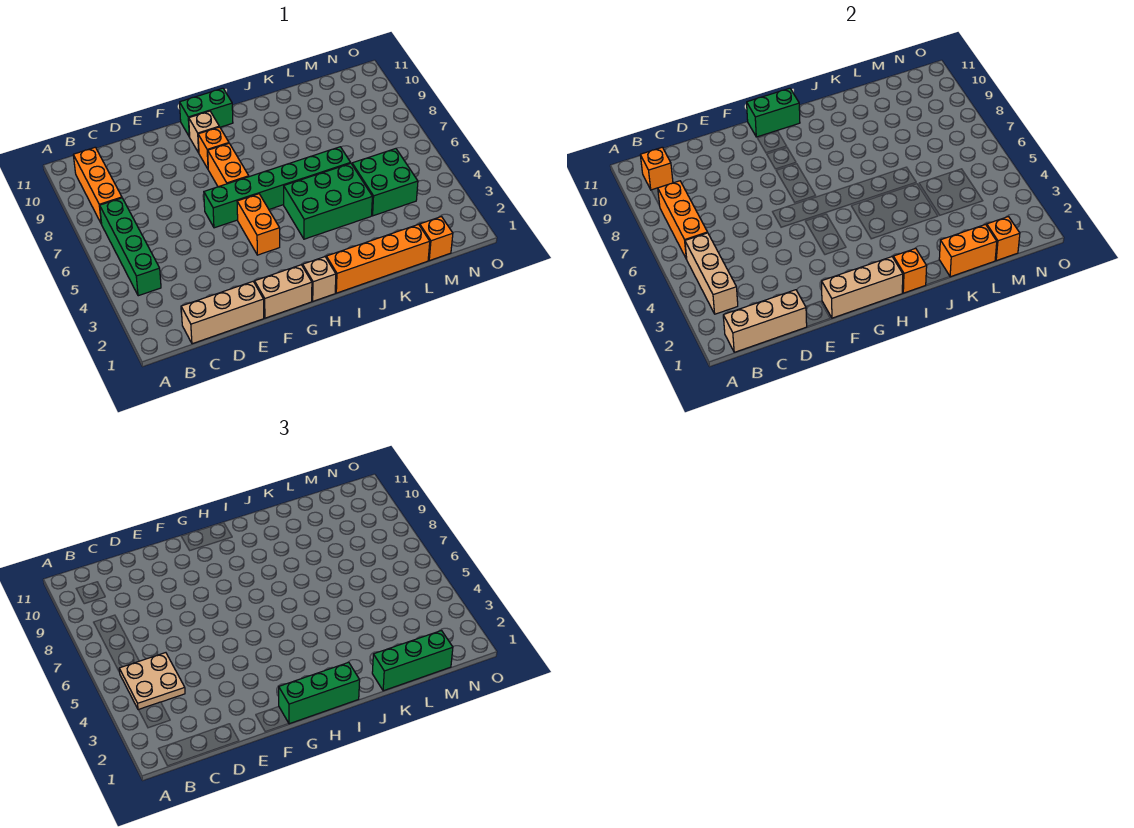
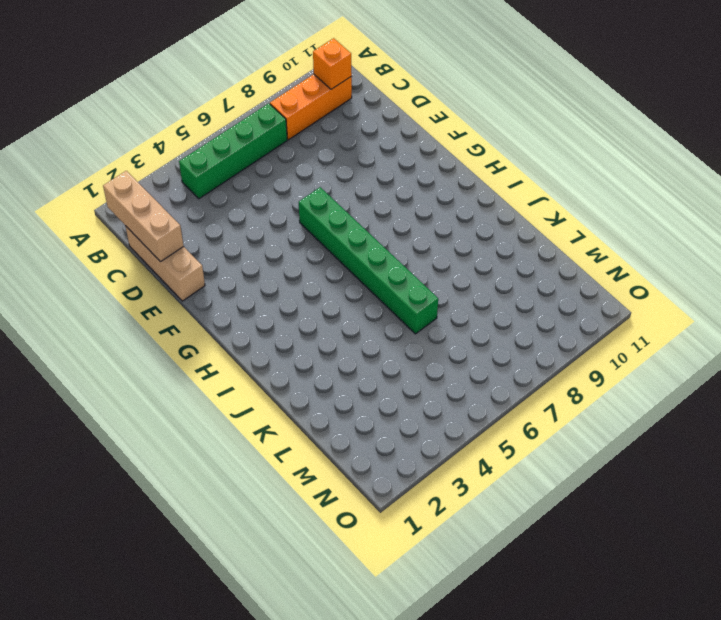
none -> tan brick F1:G1 level 1
none -> orange brick G4:G5 level 1
none -> orange brick G7:G8 level 1

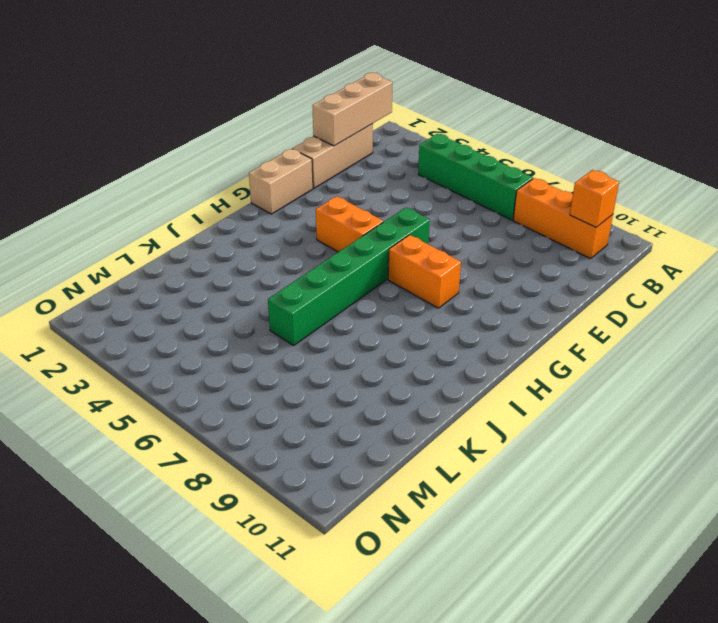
none -> orange brick G9 level 1
none -> tan brick G10 level 1
none -> green brick G11:H11 level 1

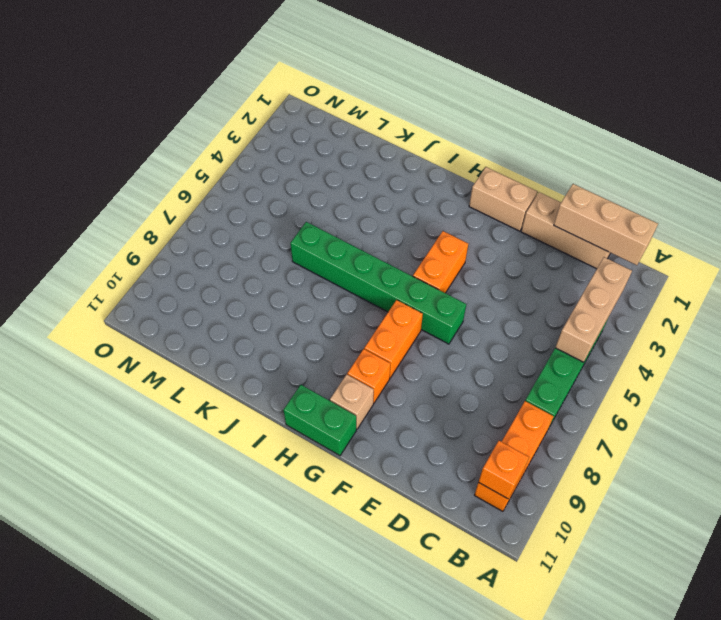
none -> tan brick H1 level 1
none -> orange brick I1:L1 level 1
none -> green brick I4:K5 level 1

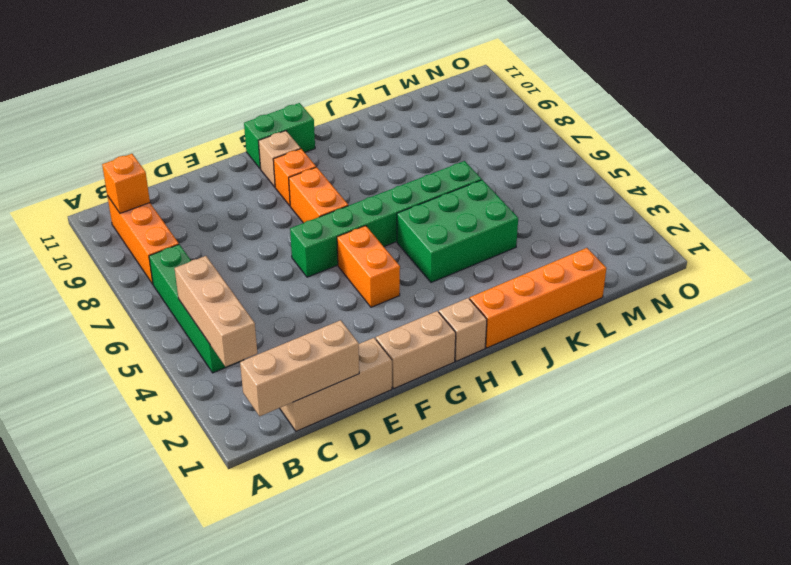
none -> green brick L4:M5 level 1
none -> orange brick M1 level 1
none -> orange brick B6:B8 level 2

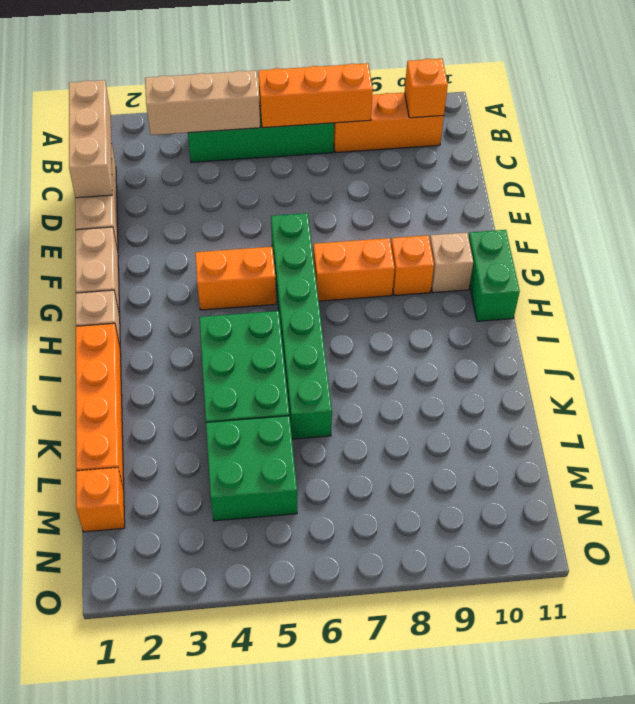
none -> tan brick F1:H1 level 2
none -> green brick G11:H11 level 2
none -> orange brick I1 level 2

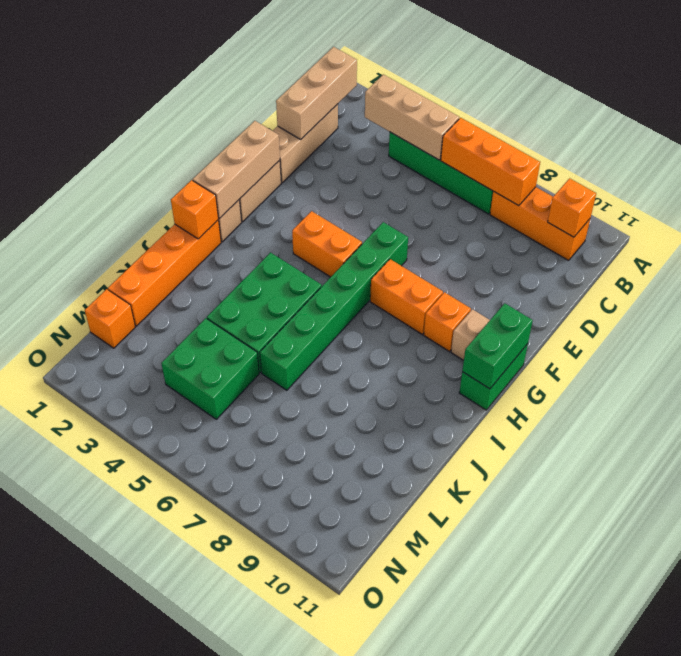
none -> orange brick K1:L1 level 2
none -> orange brick M1 level 2
none -> tan plate B4:C5 level 3

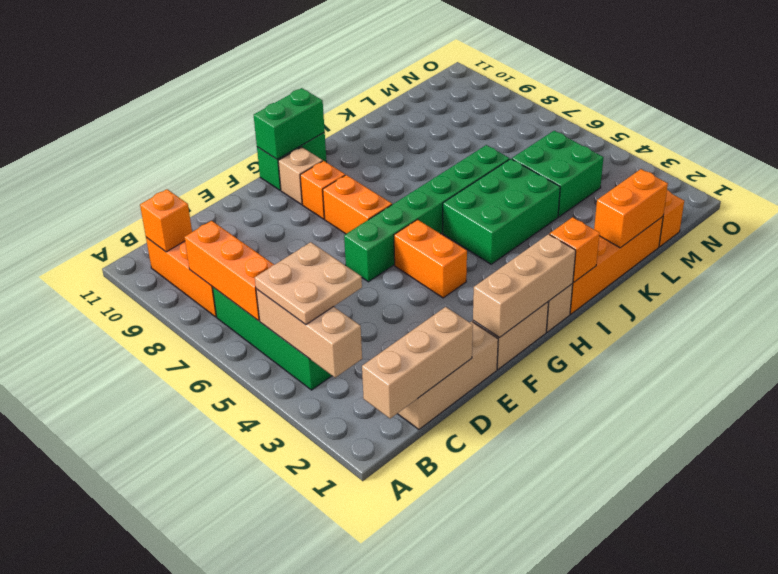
none -> orange brick M1 level 2
none -> green brick G1:I1 level 3
none -> green brick K1:M1 level 3

